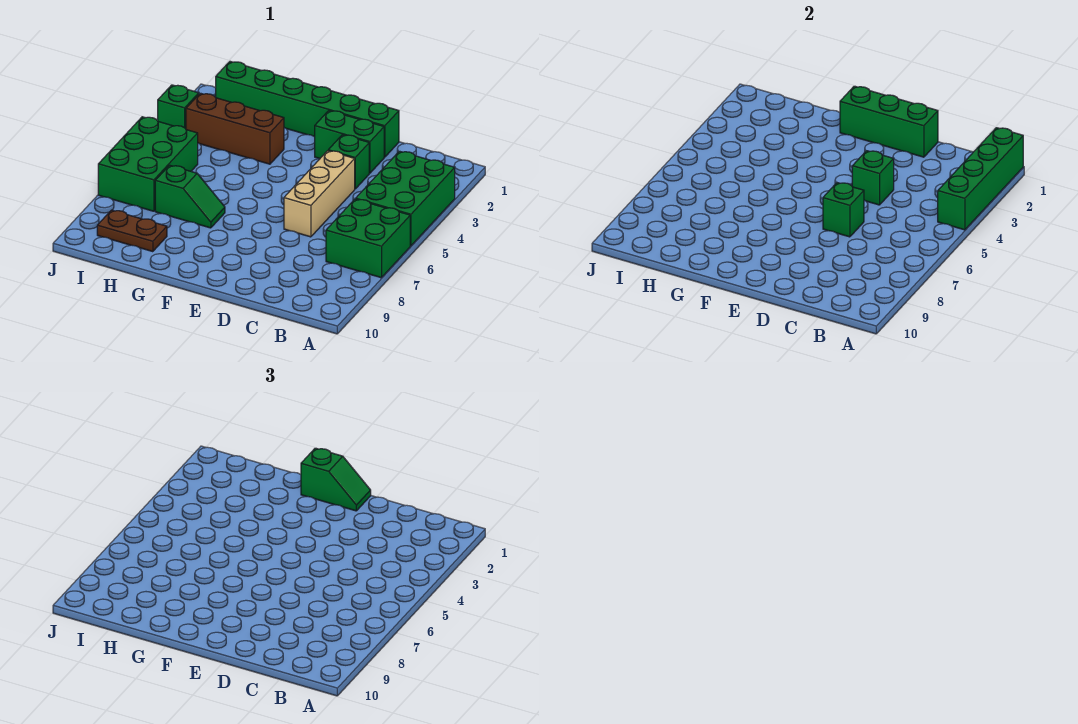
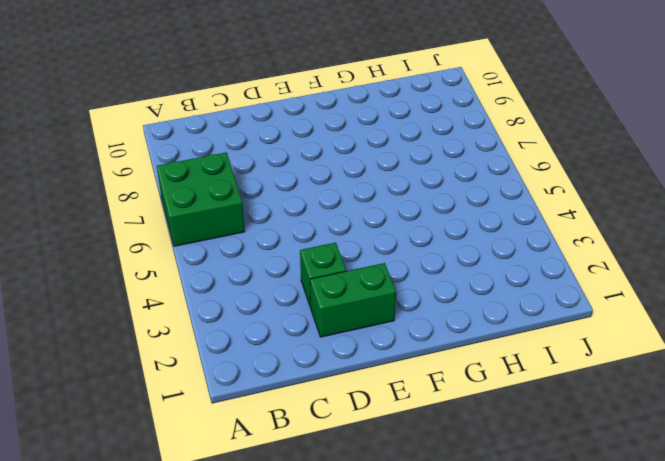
none -> green brick A3:B5 level 1
none -> green brick D1:I1 level 1
none -> tan brick D4:D6 level 1

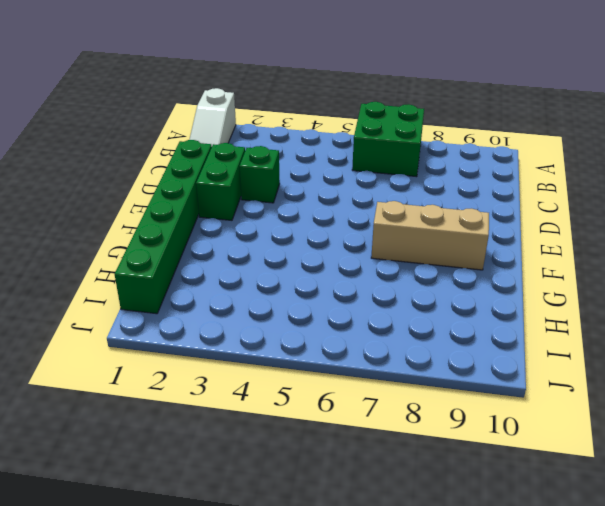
white slope A1:C1 level 1 top A -> none
tan brick F7:F9 level 1 -> tan brick D4:D6 level 1
none -> green brick A3:B5 level 1
none -> brown brick G3:I3 level 1
none -> green slope G7:H7 level 1 top H

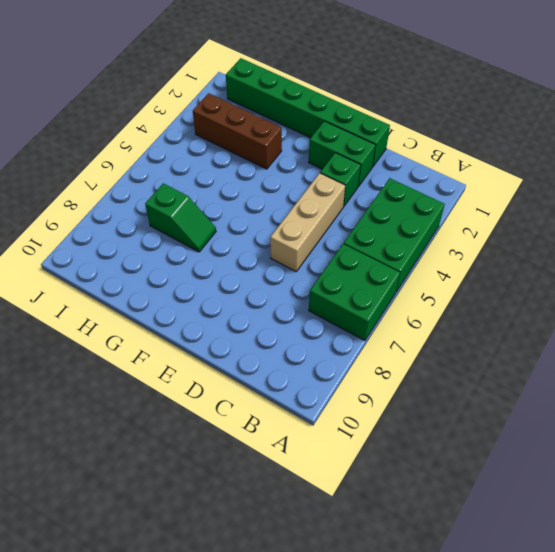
none -> brown plate H9:I9 level 1
none -> green brick I5:J7 level 1
none -> green brick J3 level 1

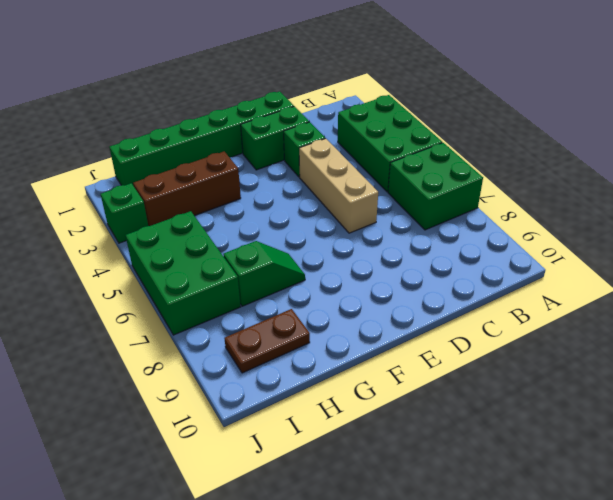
none -> green brick A1:A4 level 2
none -> green brick D1:F1 level 2
none -> green brick D4 level 2

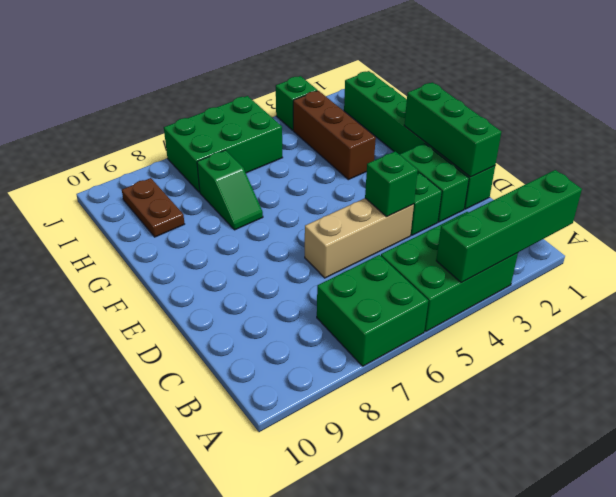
none -> green brick D6 level 2
none -> green slope E1:F1 level 3 top F

